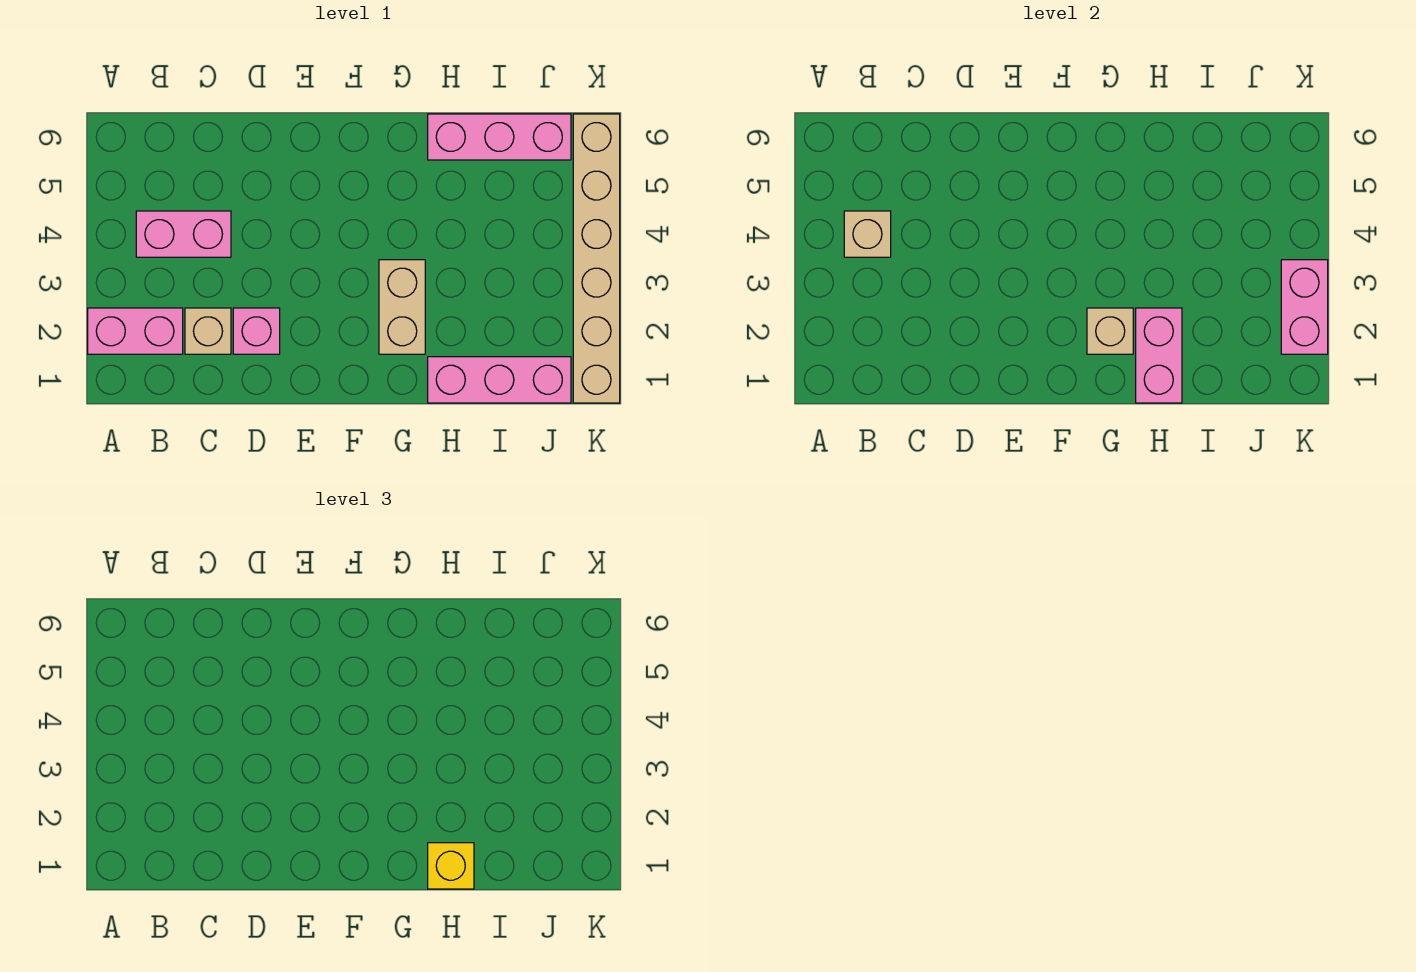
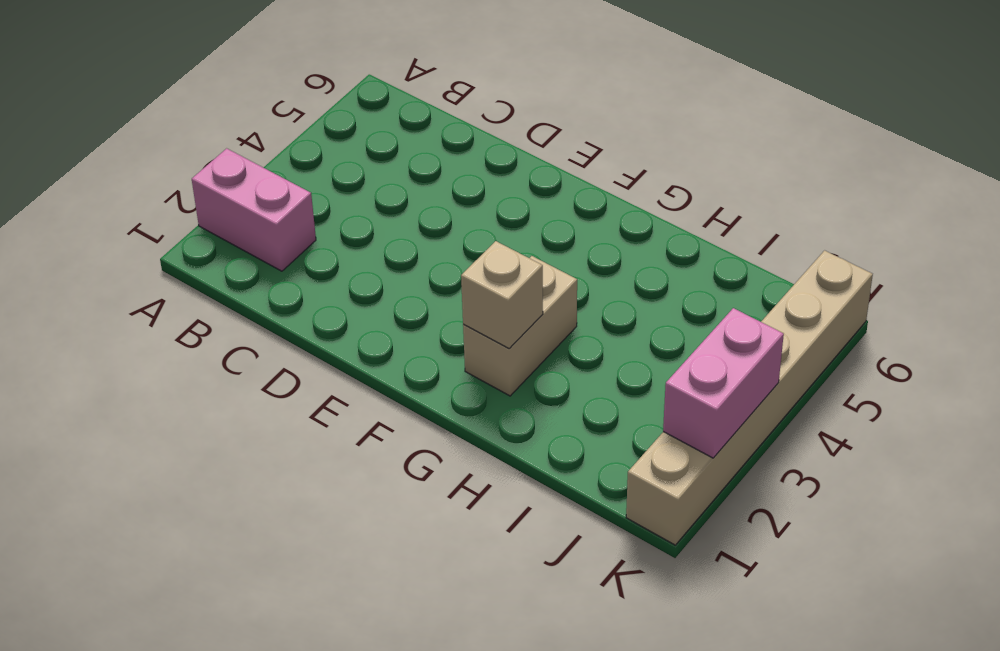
none -> pink brick B4:C4 level 1
none -> tan brick C2 level 1
none -> pink brick D2 level 1

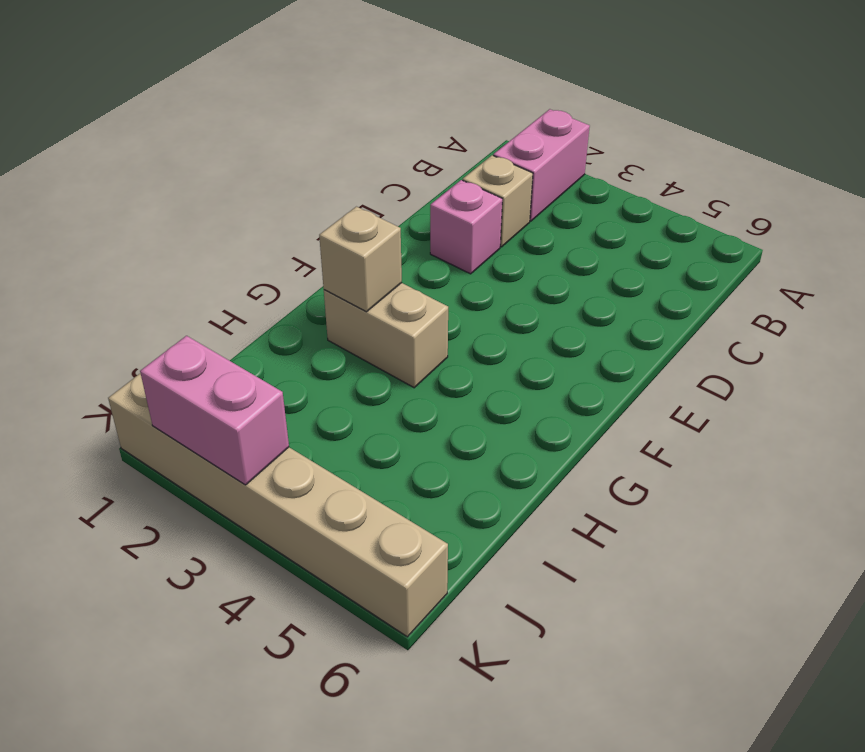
none -> pink brick B4:C4 level 1
none -> pink brick H1:J1 level 1
none -> pink brick H6:J6 level 1

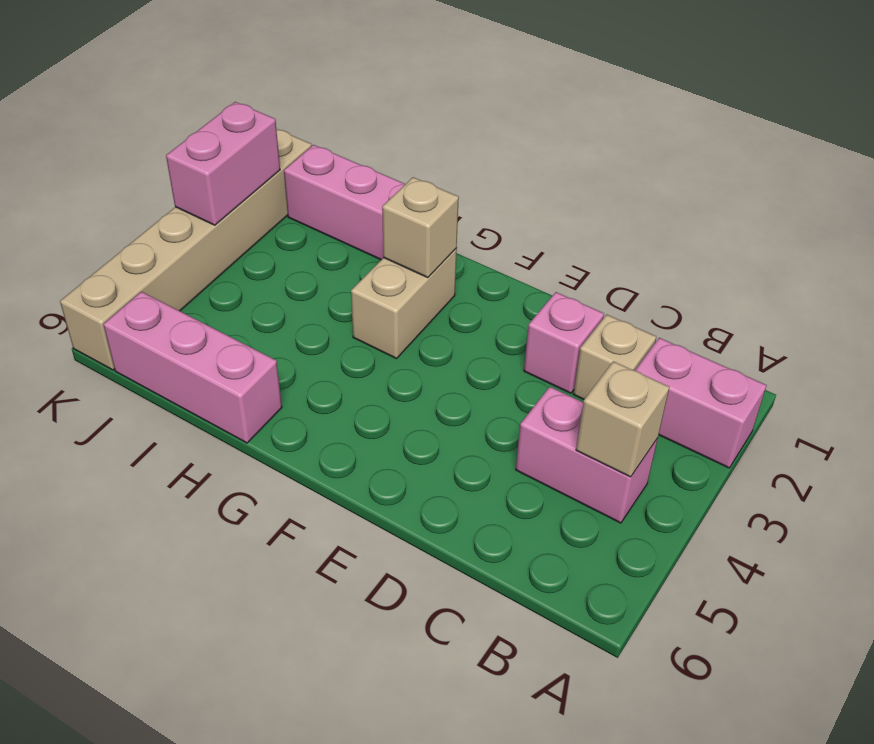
none -> pink brick H1:H2 level 2
none -> yellow brick H1 level 3

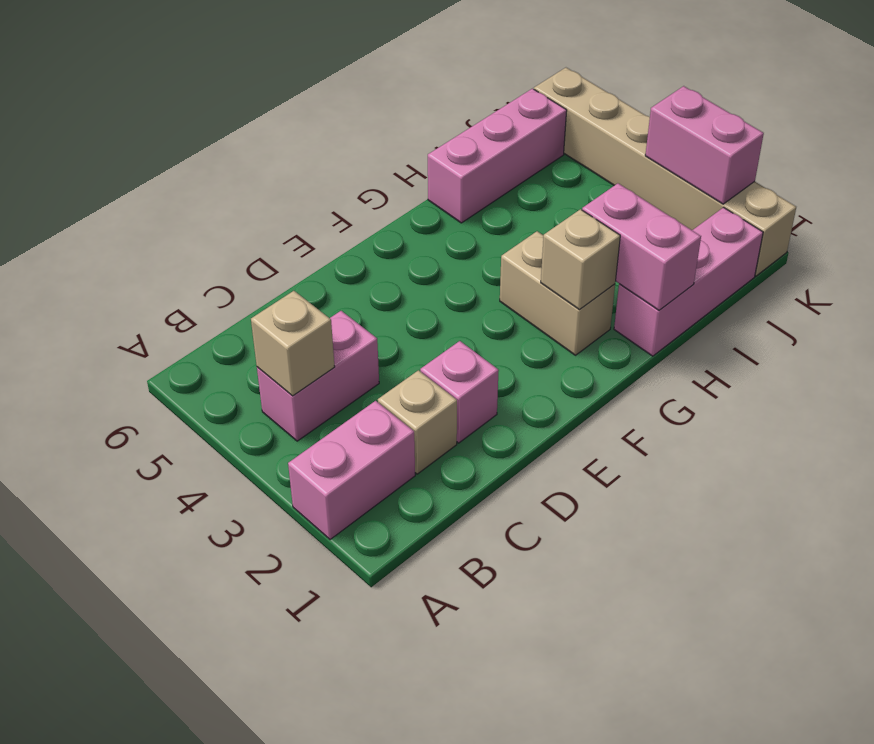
none -> yellow brick H1 level 3

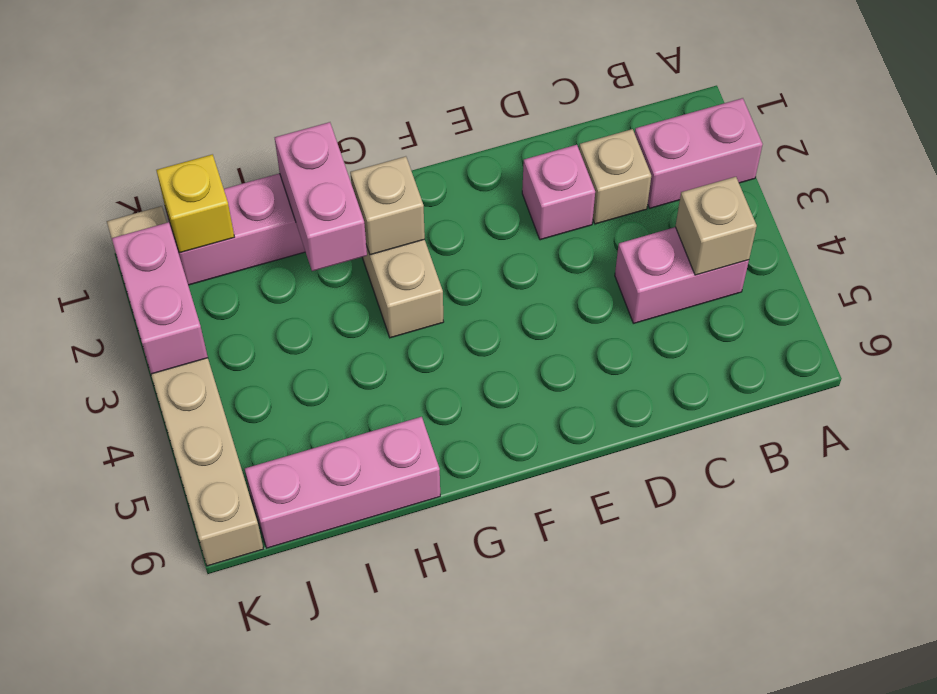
yellow brick J1 level 2 -> yellow brick H1 level 3

